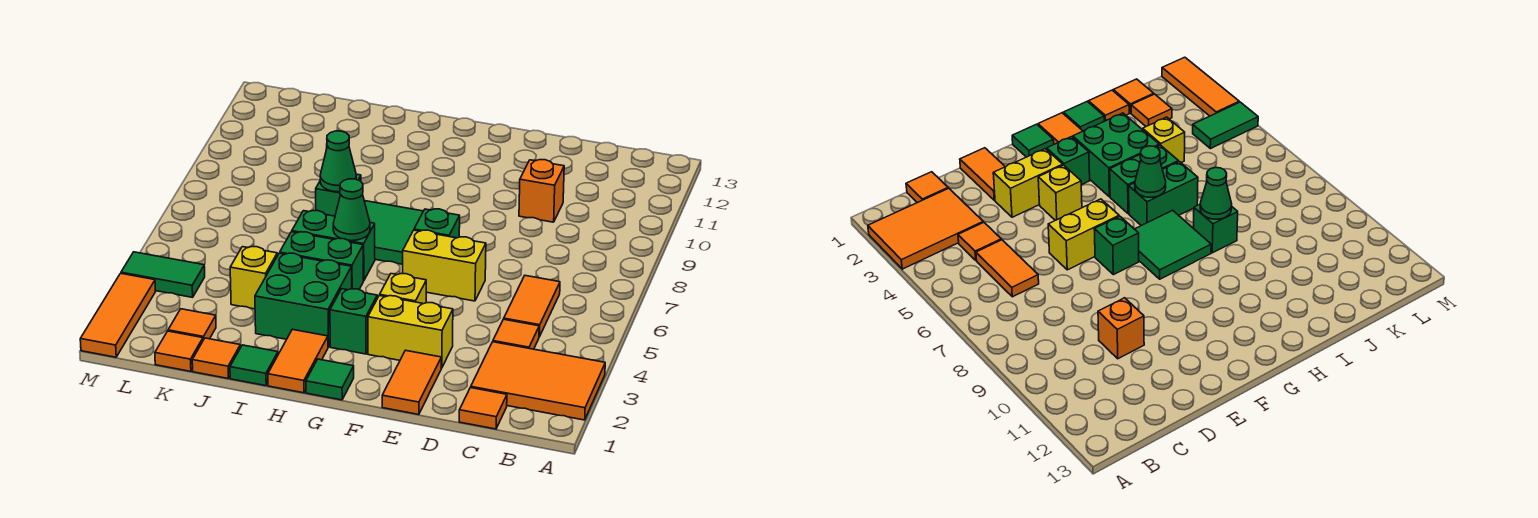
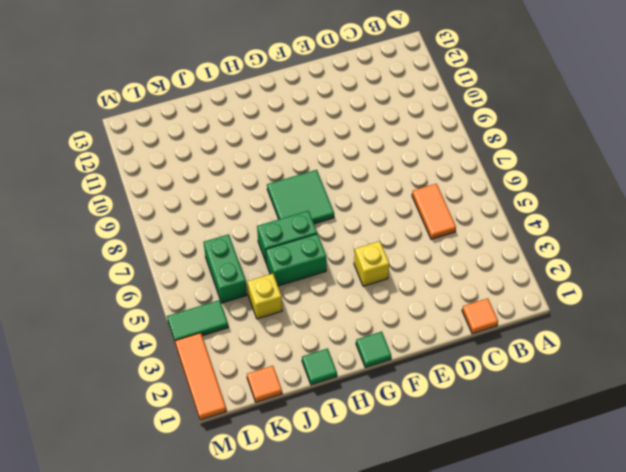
green brick K5:K6 level 1 -> none
none -> orange tile A2:C3 level 1
none -> orange tile C4 level 1
none -> orange brick D10 level 1

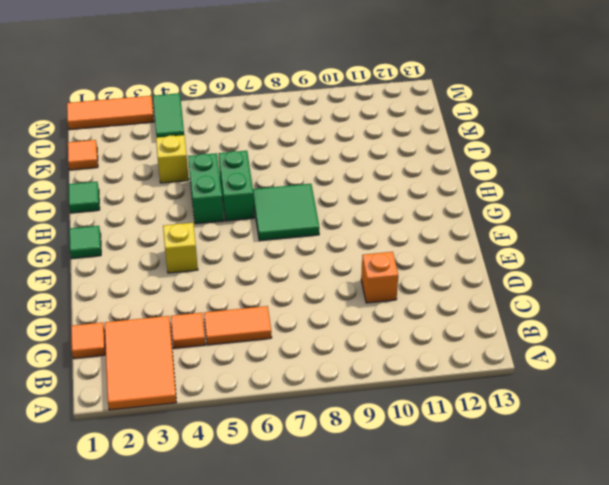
none -> orange tile E1:E2 level 1
none -> yellow brick E3:F3 level 1
none -> yellow brick E6:F6 level 1

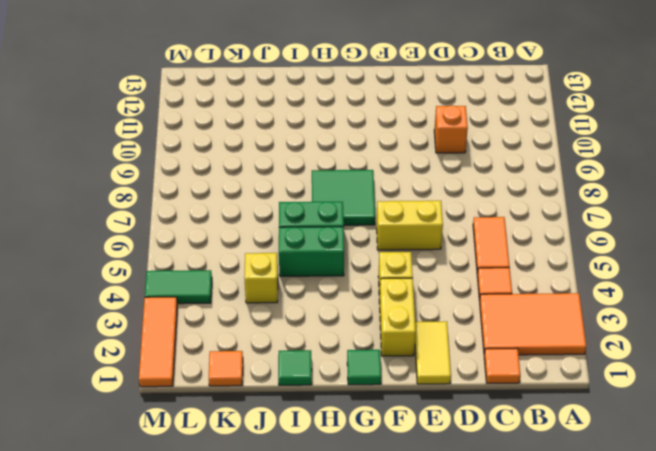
yellow tile E1:E2 level 1 -> orange tile E1:E2 level 1
yellow brick F2:F3 level 1 -> yellow brick E3:F3 level 1
none -> green brick F7 level 1
none -> green brick G3 level 1
none -> orange tile H1:H2 level 1

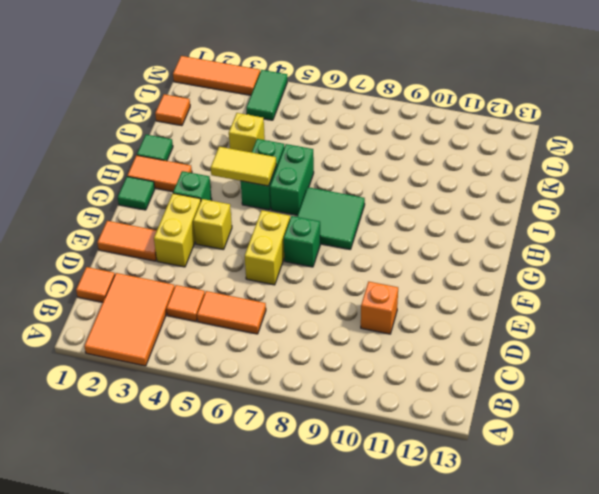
yellow tile H4:H5 level 2 -> none
none -> green brick H3:I4 level 1
none -> green brick I8 level 1
none -> orange tile J1 level 1

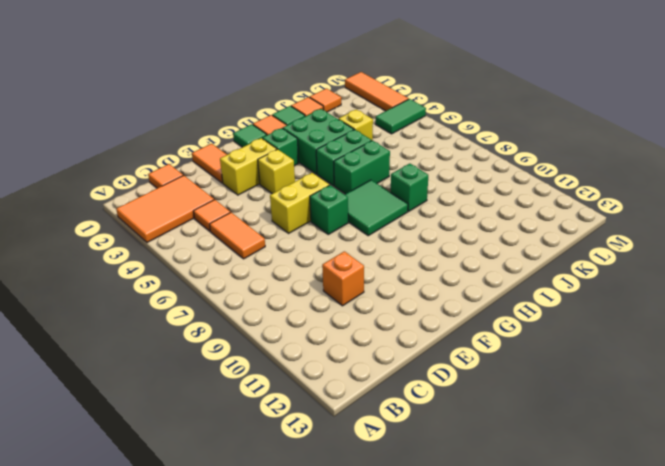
none -> orange tile K2 level 1
none -> green cone H6 level 2
none -> green cone I8 level 2

